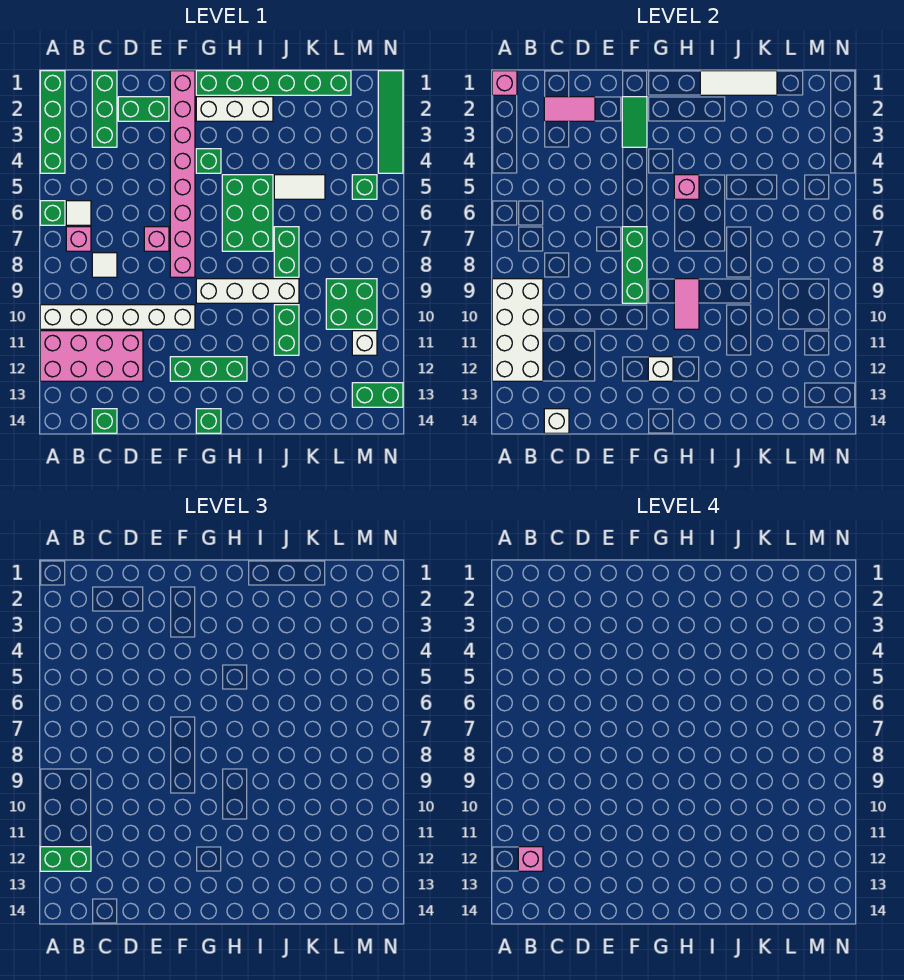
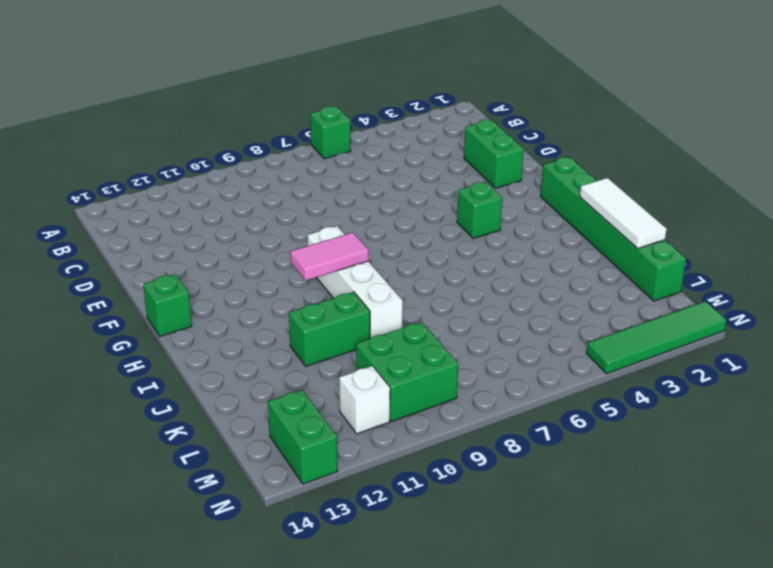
none -> green brick A1:A4 level 1
none -> white brick A10:F10 level 1
none -> pink brick A11:D12 level 1
none -> white tile B6 level 1

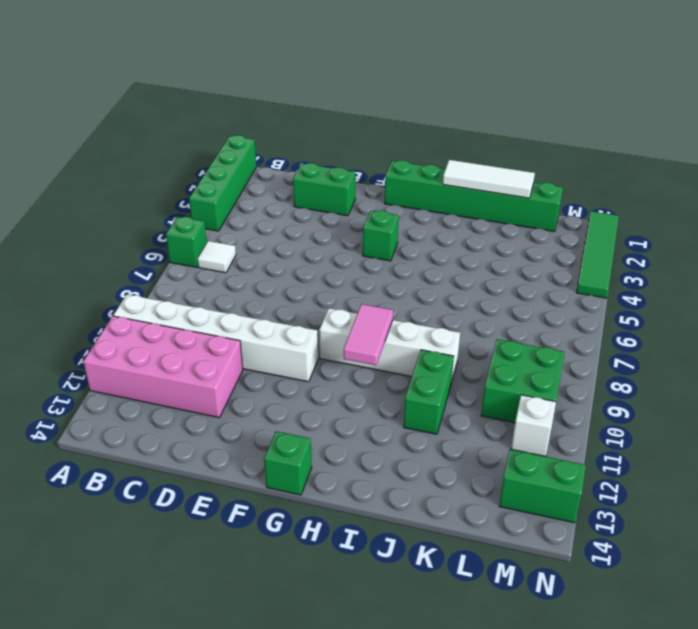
none -> pink brick B7 level 1
none -> green brick C1:C3 level 1
none -> white tile C8 level 1
none -> green brick C14 level 1

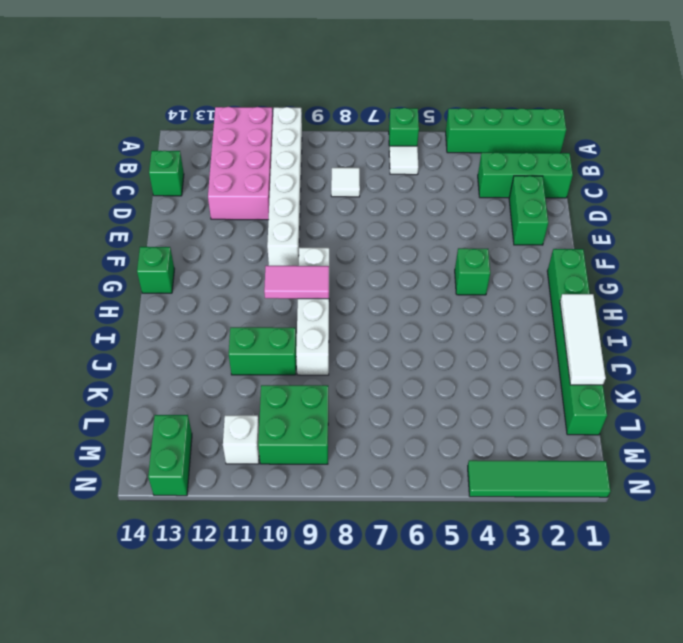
none -> pink brick B7 level 1
none -> pink brick E7 level 1
none -> pink brick F1:F8 level 1
none -> green brick F12:H12 level 1

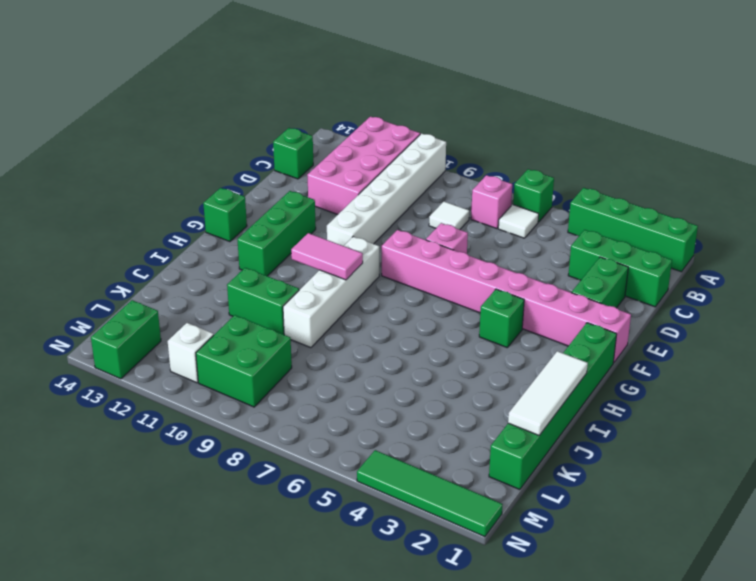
none -> white brick G2:I2 level 1
none -> green brick H5:I7 level 1
none -> white tile J5:K5 level 1
none -> green brick J7:J8 level 1

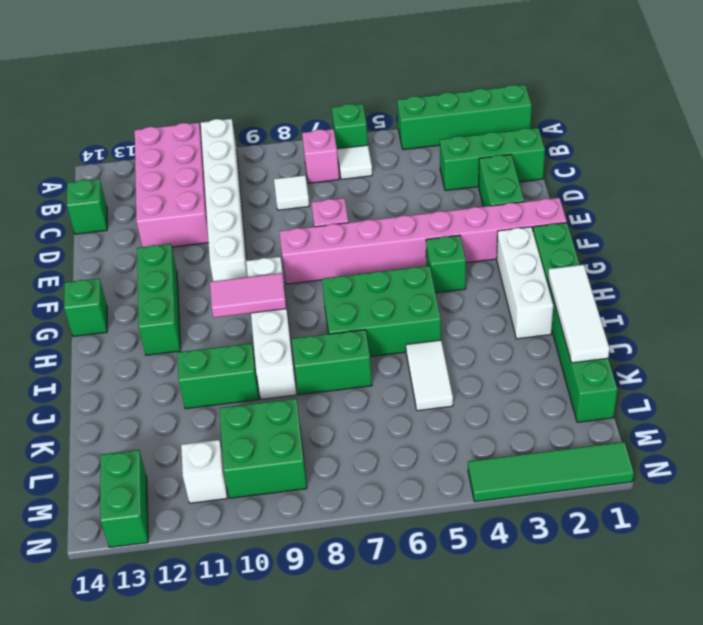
none -> green brick M5 level 1
none -> pink brick A1 level 2
none -> white brick A9:B12 level 2
none -> pink tile C2:D2 level 2

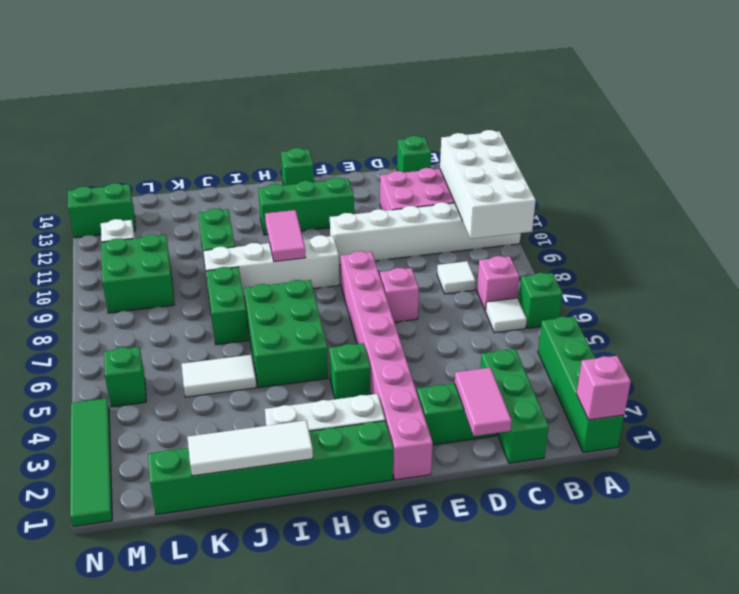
pink tile D1:D2 level 2 -> pink tile C2:D2 level 2
none -> white brick C14 level 2
none -> green tile F2:F3 level 2
none -> green brick F7:F9 level 2
none -> white brick G12 level 2

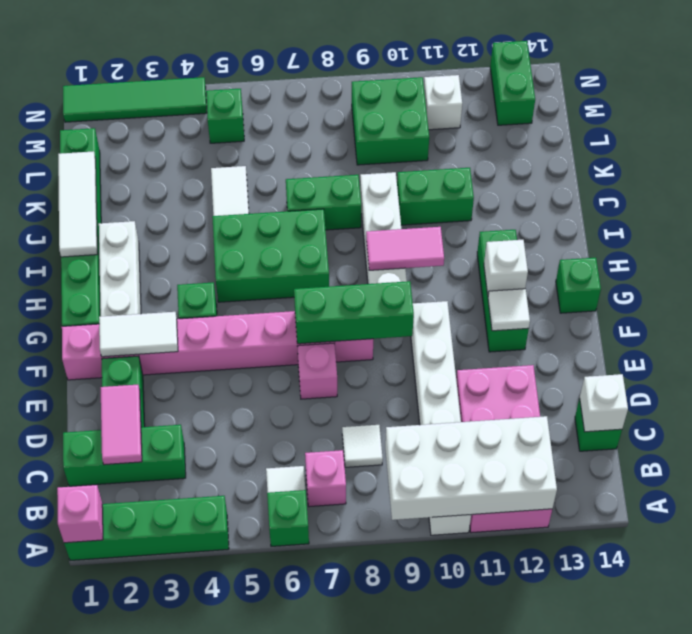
white tile F2:F3 level 2 -> green tile F2:F3 level 2
white tile F12 level 2 -> none
none -> pink brick H5 level 2
none -> green brick A12:B12 level 3
none -> pink brick B12 level 4

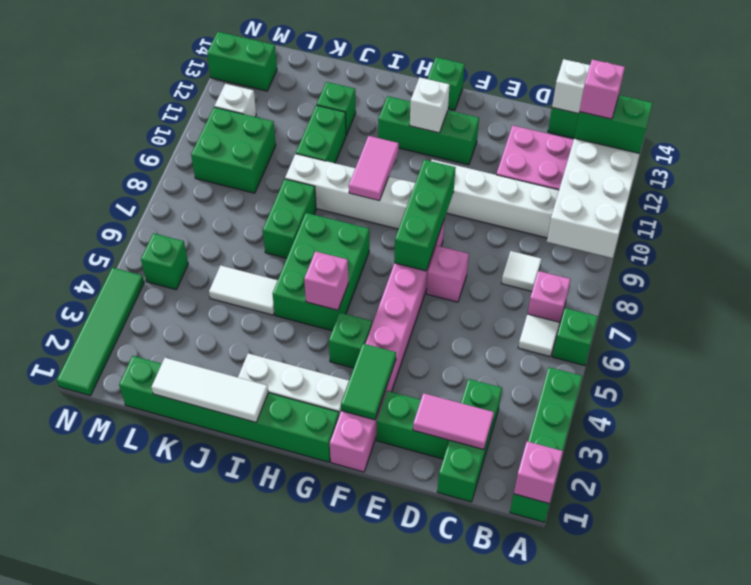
green brick J12 level 1 -> none

